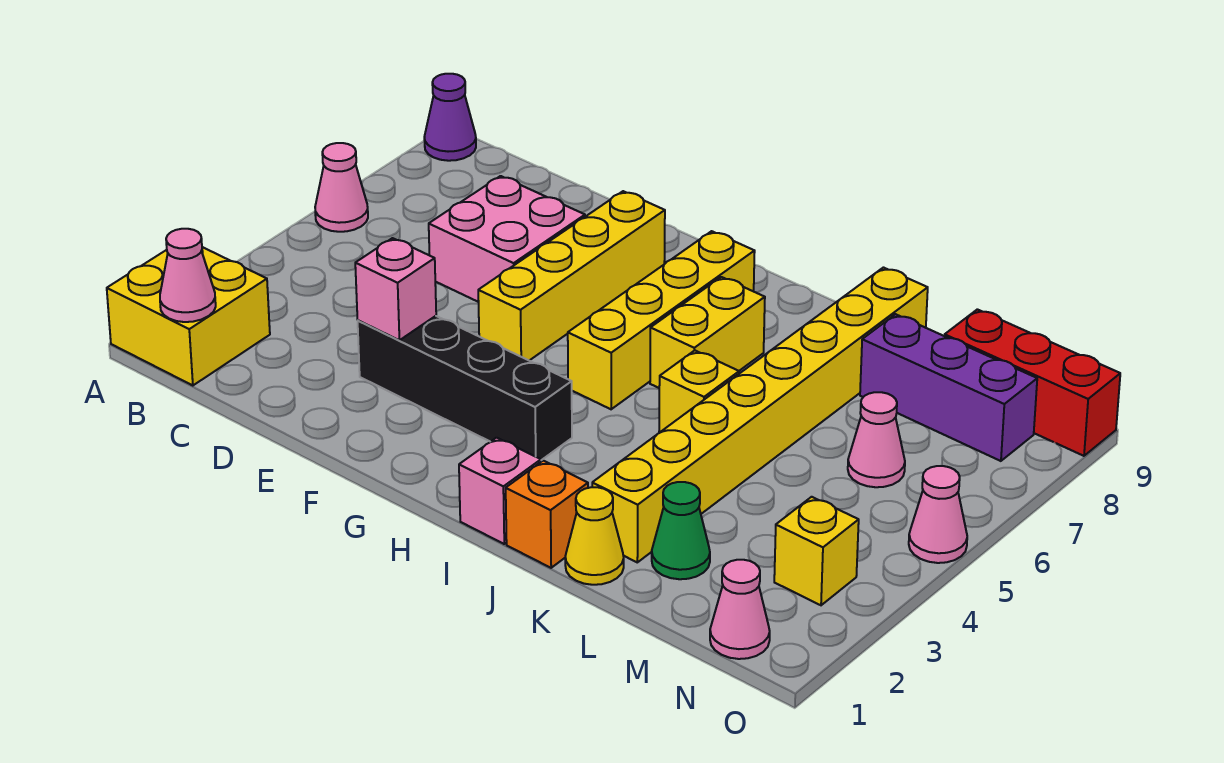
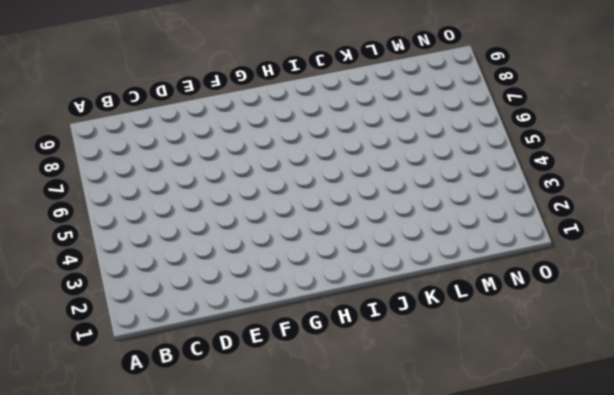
none -> yellow brick A1:B2 level 1
none -> pink cone A6 level 1
none -> purple cone A9 level 1

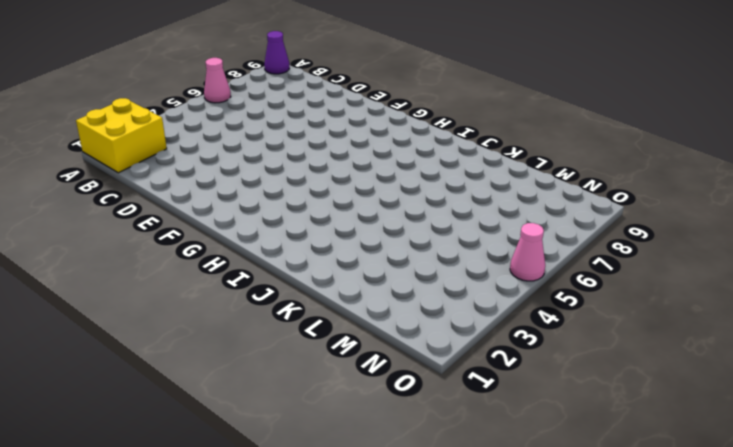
none -> pink brick D6:E7 level 1
none -> black brick E3:H3 level 1
none -> yellow brick F5:F8 level 1

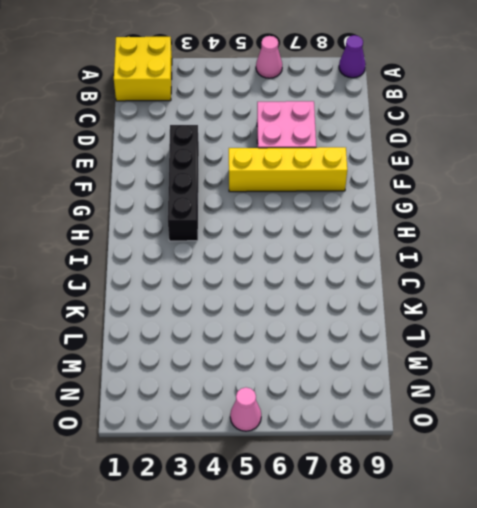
none -> yellow brick H5:H8 level 1
none -> pink brick I1 level 1
none -> yellow brick I6:I7 level 1

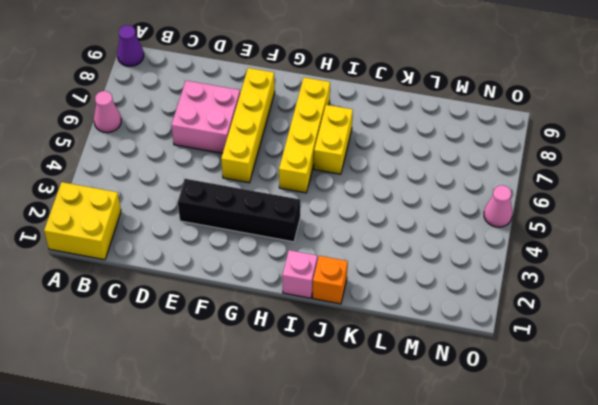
none -> yellow brick J5 level 1
none -> yellow cone K1 level 1
none -> yellow brick K2:K9 level 1

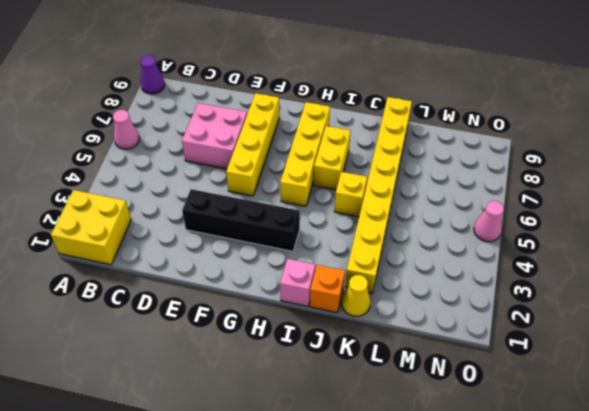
none -> green cone L2 level 1
none -> purple brick L8:N8 level 1
none -> pink cone M6 level 1

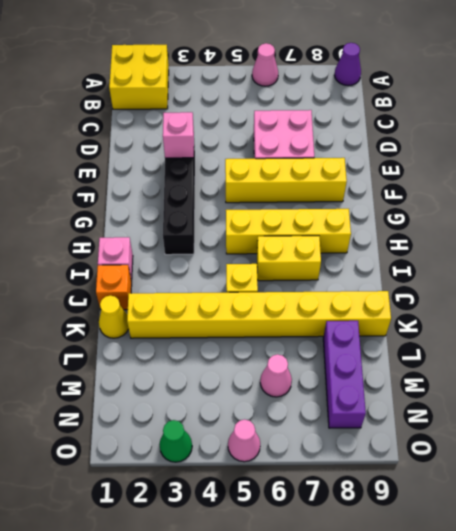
green cone O3 level 1 -> green cone L2 level 1
none -> red brick M9:O9 level 1
none -> pink cone N1 level 1
none -> yellow brick N3 level 1

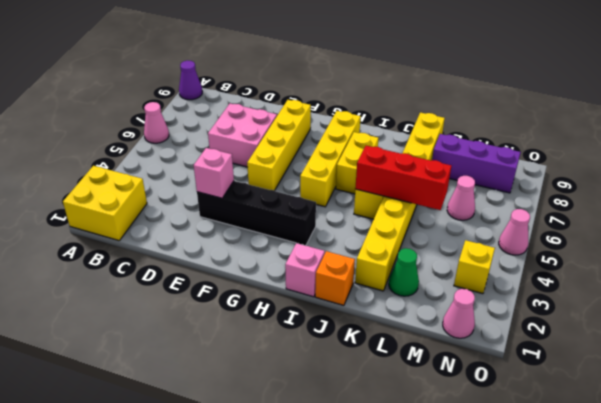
red brick J5:L5 level 2 -> red brick M9:O9 level 1
none -> yellow cone K1 level 1
none -> pink cone B1 level 2

